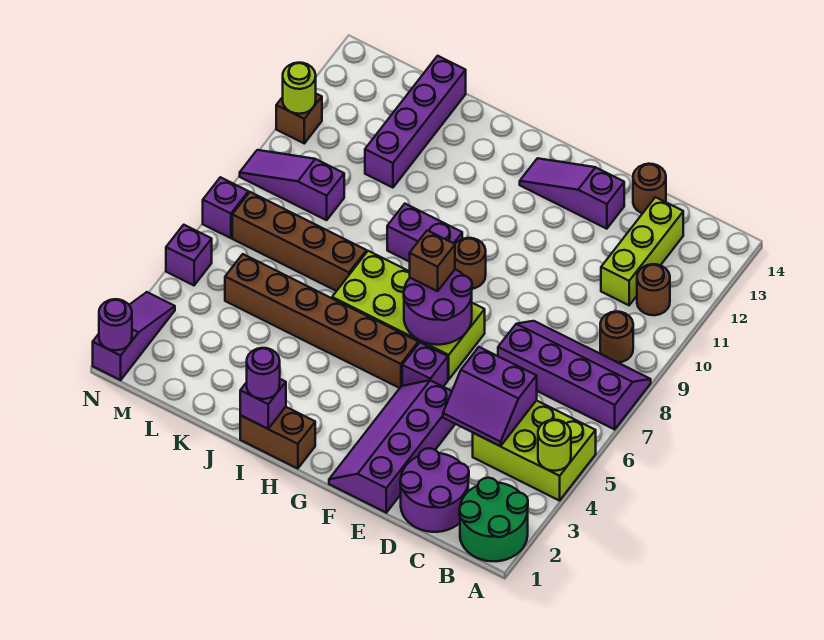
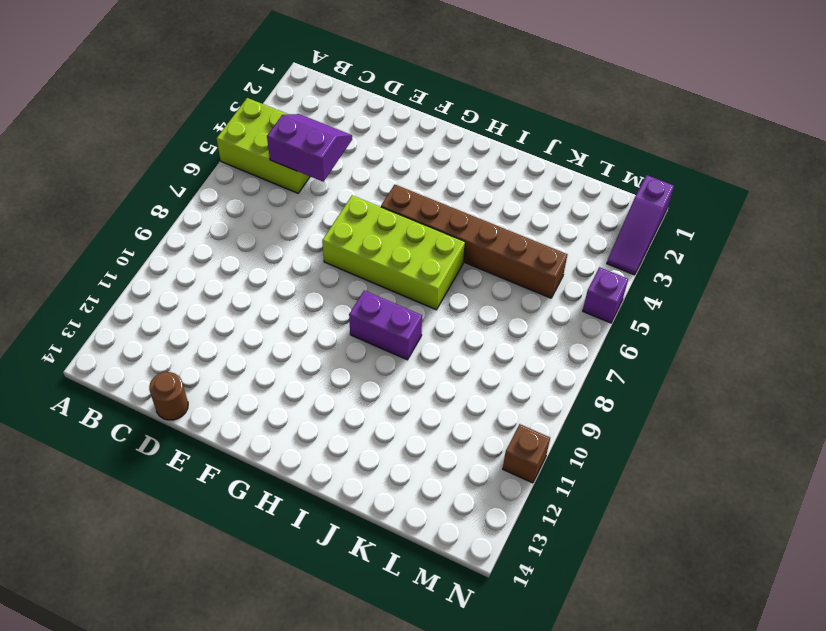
none -> green round brick A1:B2 level 1
none -> purple slope A7:D8 level 1 top 7
none -> brown round brick B9 level 1
none -> brown round brick B11 level 1

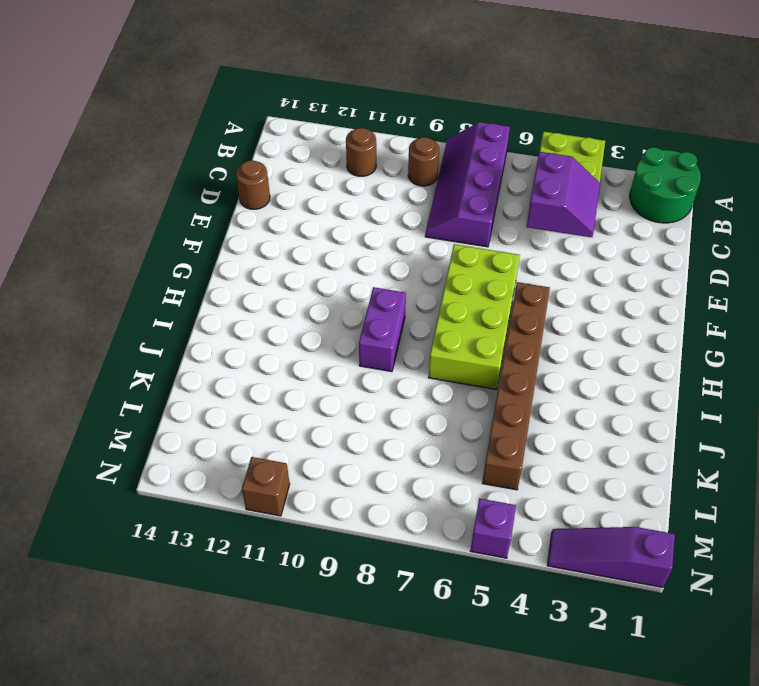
none -> purple round brick C1:D2 level 1
none -> lime brick C11:C13 level 1
none -> purple slope E1:F4 level 1 top E
none -> purple slope E13:G13 level 1 top E

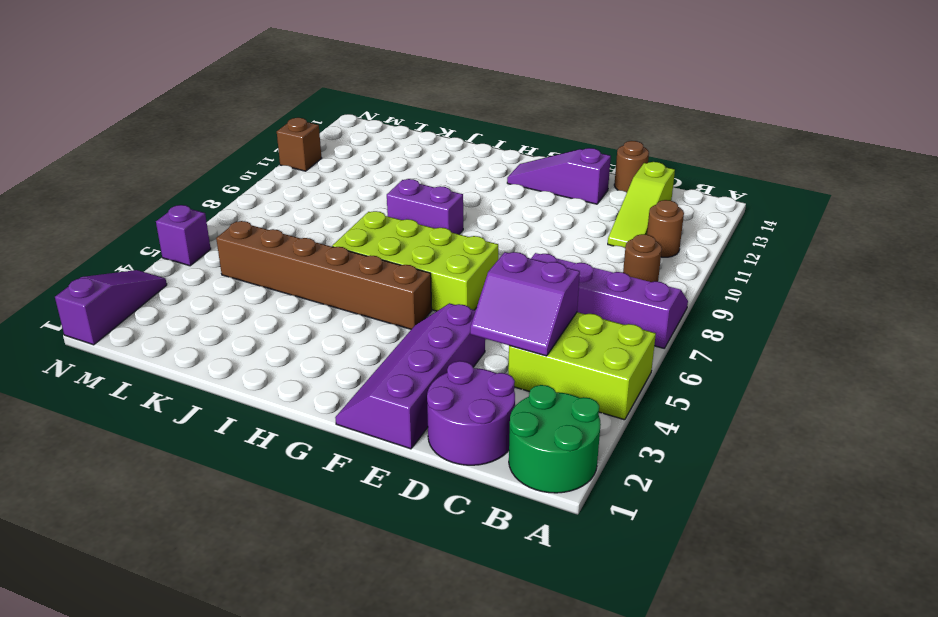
lime slope C11:C13 level 1 top 13 -> lime brick C11:C13 level 1
none -> purple brick F5 level 1
none -> brown round brick G9 level 1
none -> brown brick H1:I1 level 1
none -> brown brick J7:M7 level 1

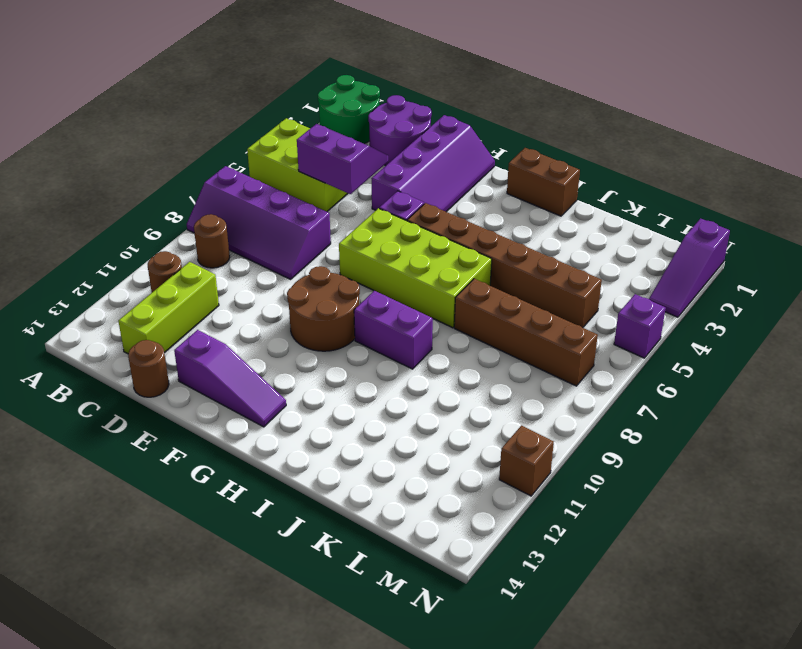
brown round brick F9:G10 level 1 -> brown round brick G9 level 1
none -> purple brick K11:K14 level 1
none -> purple slope L9:N9 level 1 top L
none -> purple brick N7 level 1
none -> lime round brick A4 level 2

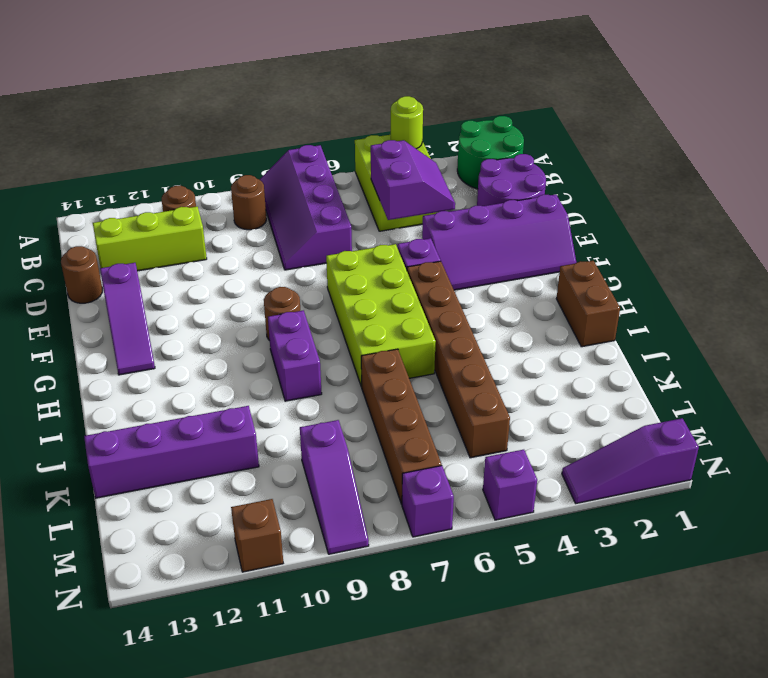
none -> purple round brick F6:G7 level 2
none -> purple brick I1 level 2
none -> purple round brick N1 level 2
none -> lime round brick N11 level 2

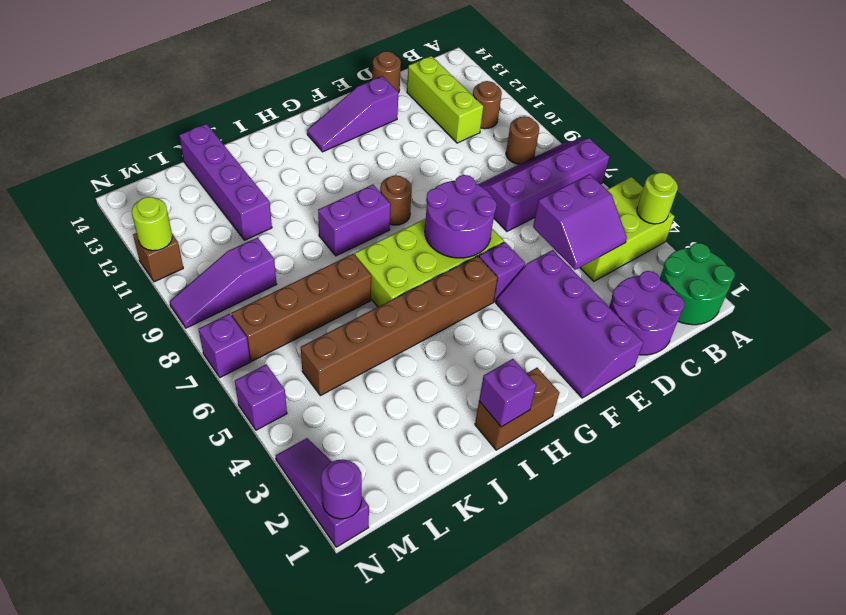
none -> brown brick G7 level 3
none -> purple round brick I1 level 3

